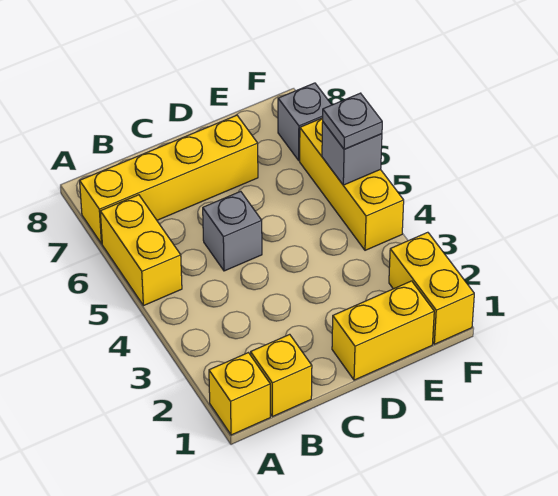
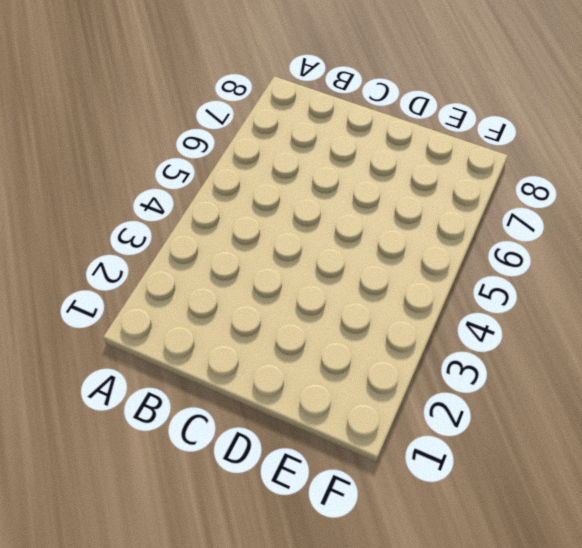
none -> yellow brick A1 level 1
none -> yellow brick A5:A6 level 1

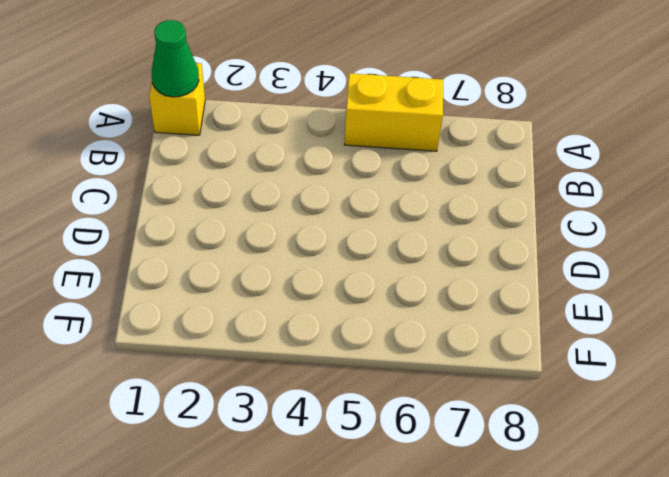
green cone A1 level 2 -> none
none -> yellow brick A7:D7 level 1
none -> yellow brick B1 level 1

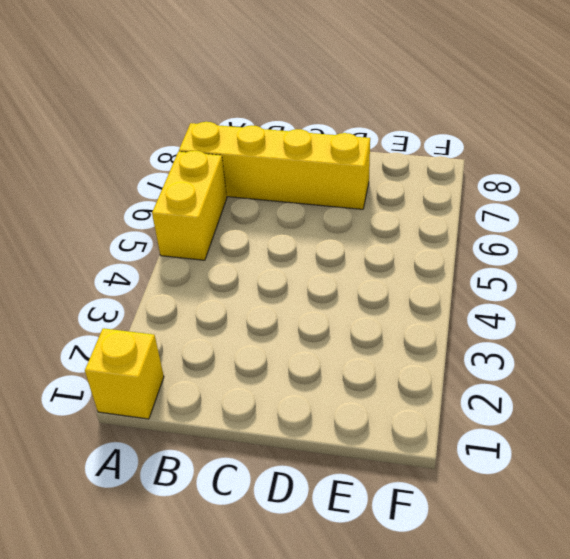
none -> yellow brick B1 level 1
none -> grey brick C5 level 1

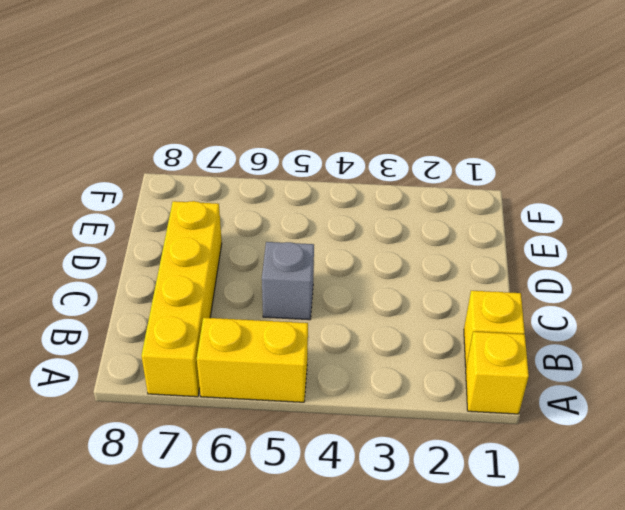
none -> yellow brick D1:E1 level 1
none -> yellow brick F1:F2 level 1

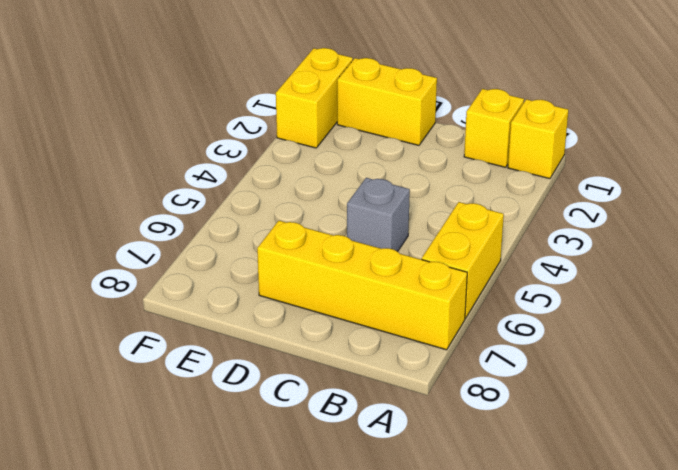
none -> yellow brick F4:F6 level 1
none -> grey brick F7 level 1

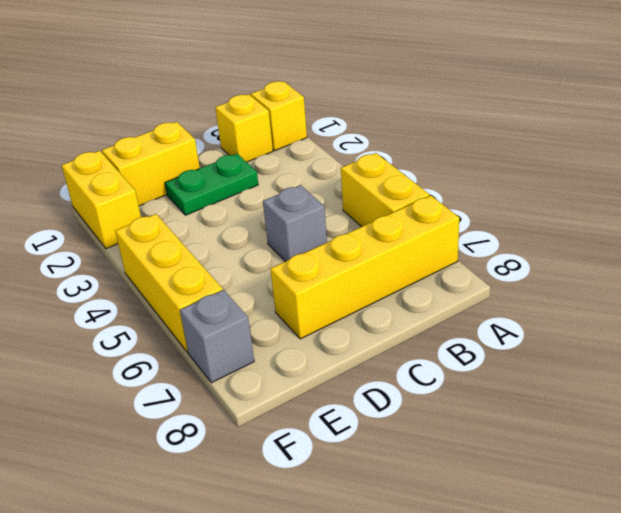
green plate C2:D2 level 1 -> none
none -> grey brick F5 level 2
none -> grey plate F5 level 3

